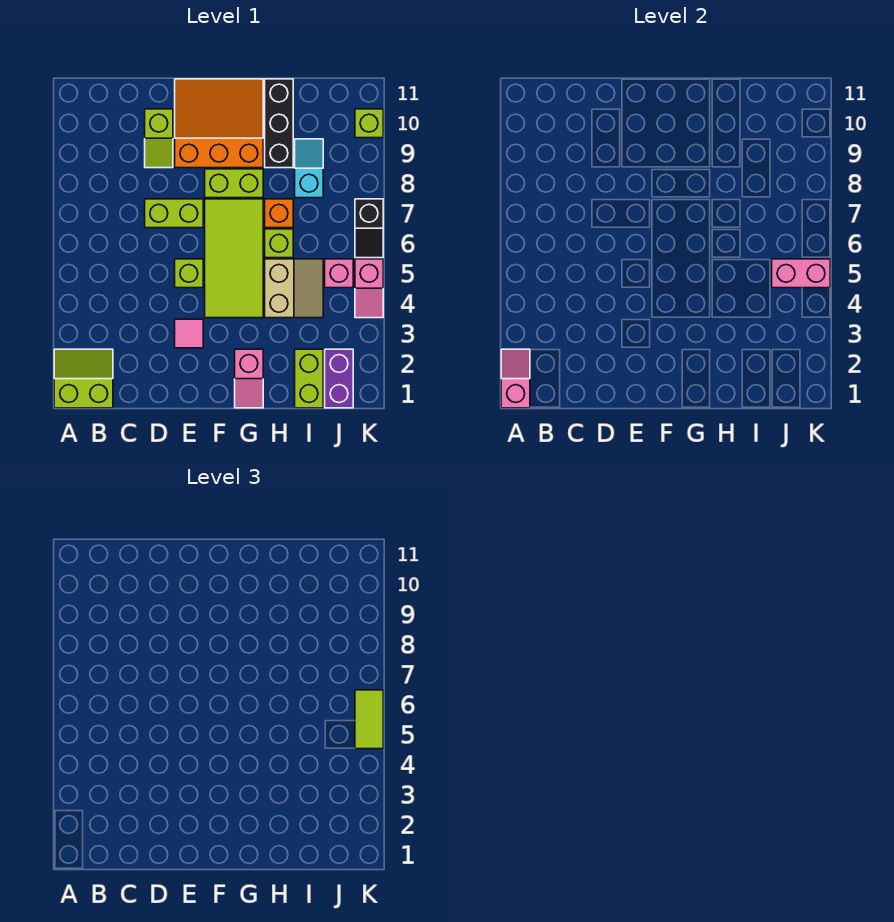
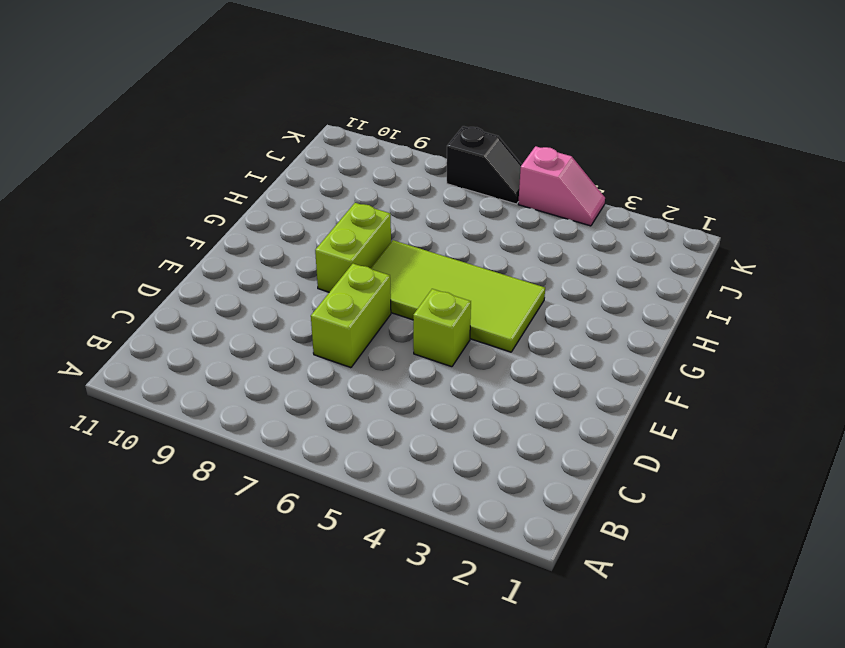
none -> lime slope A1:B2 level 1 top 1
none -> lime slope D9:D10 level 1 top 10
none -> pink tile E3 level 1

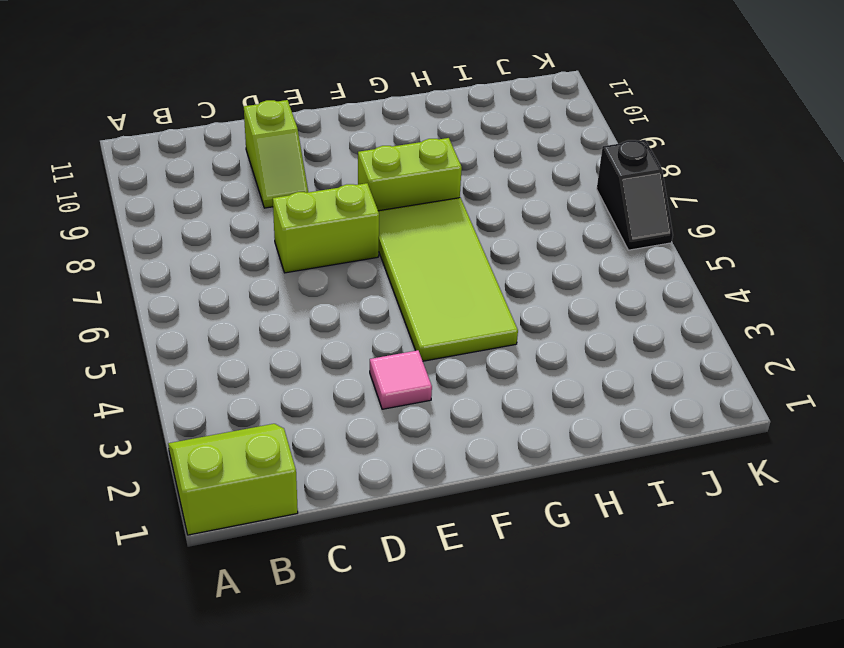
none -> lime brick E5 level 1
none -> orange slope E9:G11 level 1 top 9
none -> pink slope G1:G2 level 1 top 2

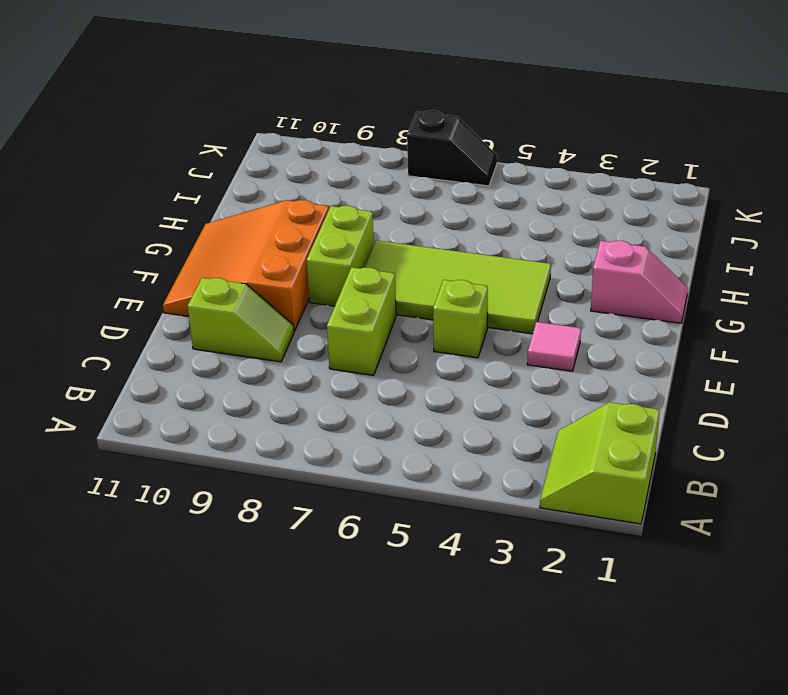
none -> tan slope H4:I5 level 1 top H
none -> lime brick H6 level 1
none -> orange brick H7 level 1

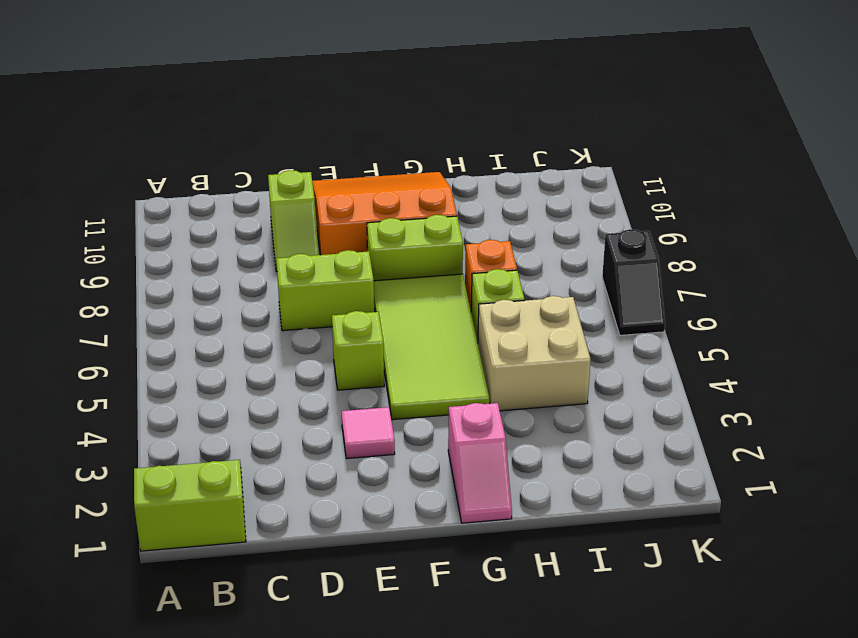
tan brick H4:I5 level 1 -> tan slope H4:I5 level 1 top H
none -> black brick H9:H11 level 1
none -> lime brick I1:I2 level 1
none -> cyan slope I8:I9 level 1 top 8

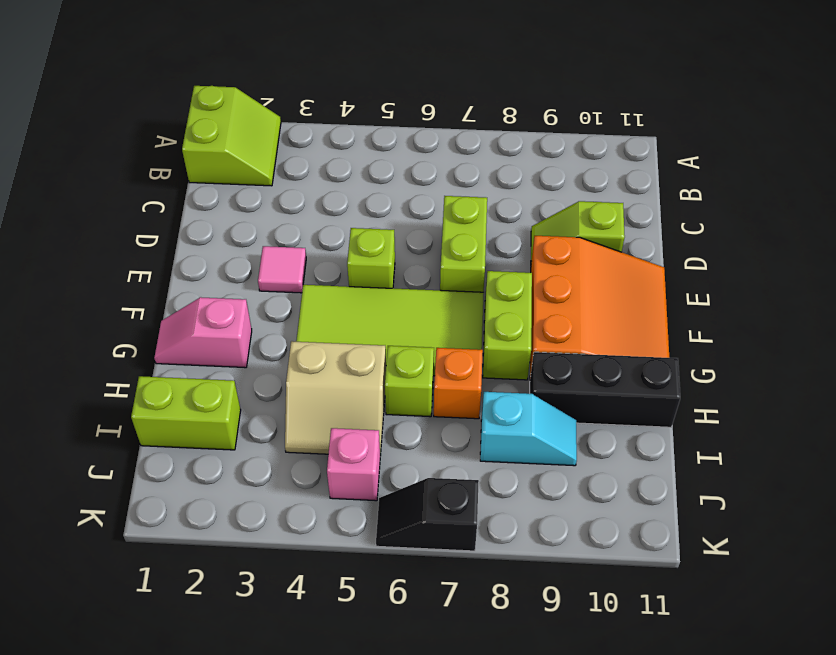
none -> purple brick J1:J2 level 1
none -> pink slope K4:K5 level 1 top 5
none -> lime brick K10 level 1

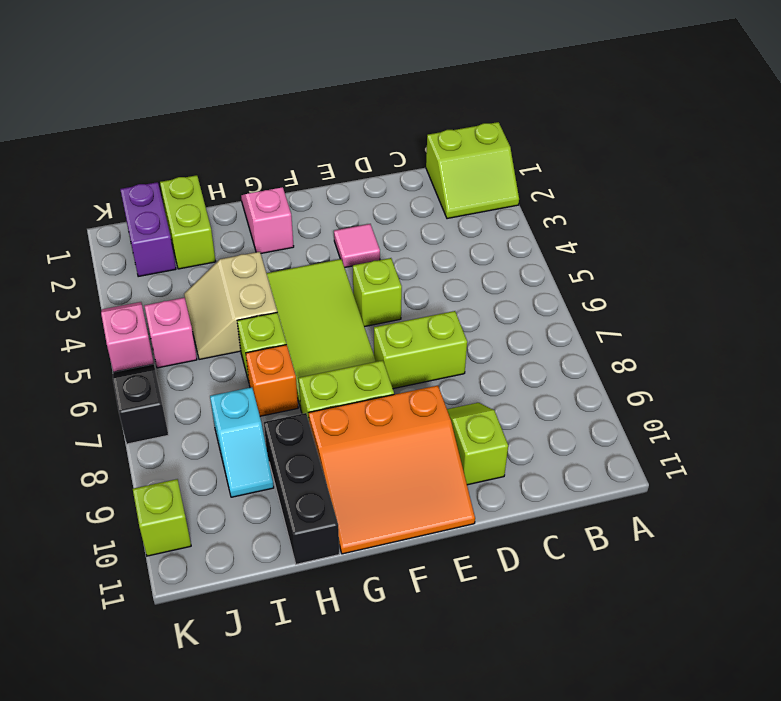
none -> pink slope A1:A2 level 2 top 1
none -> pink brick J5:K5 level 2
none -> lime tile K5:K6 level 3

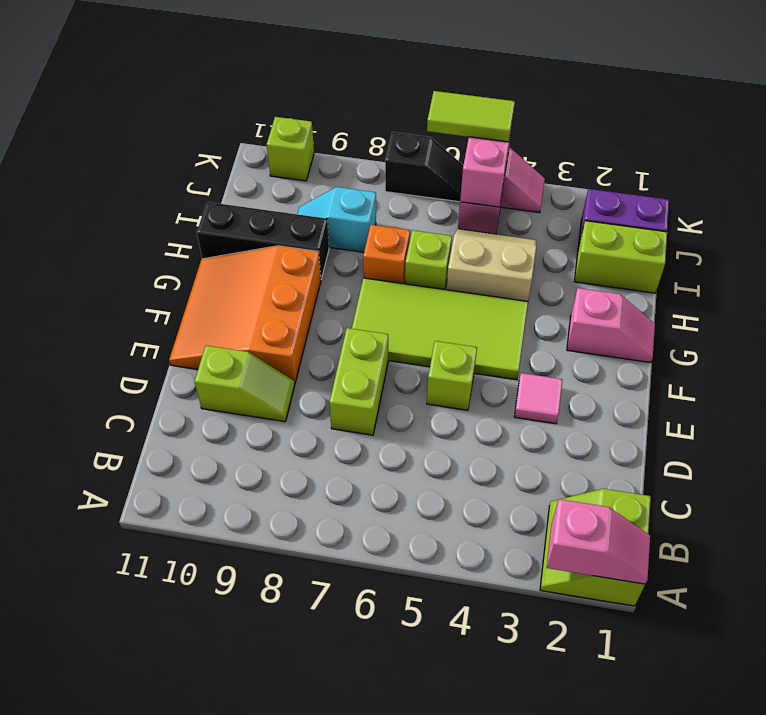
pink slope A1:A2 level 2 top 2 -> pink slope A1:A2 level 2 top 1
none -> lime brick F8:G8 level 1

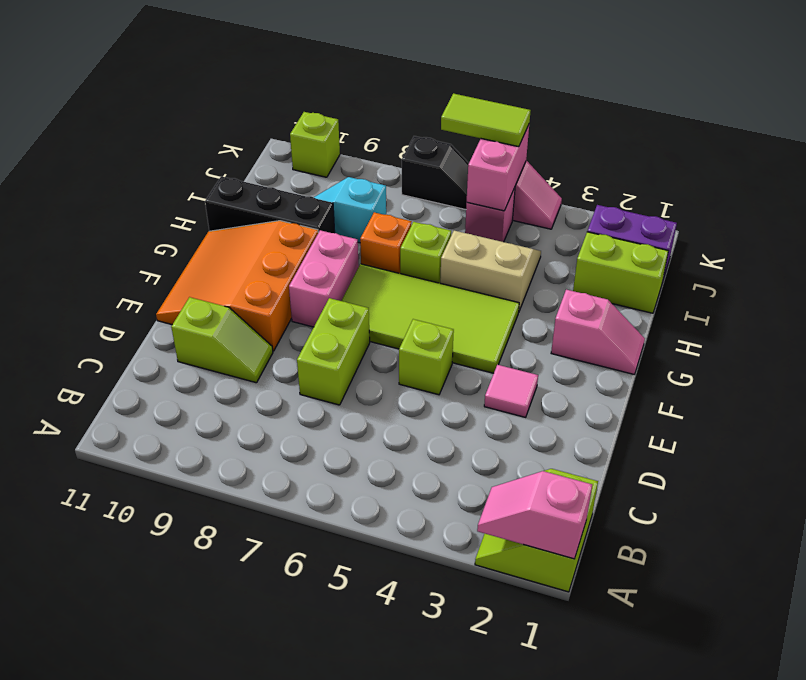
pink brick F8:G8 level 1 -> lime brick F8:G8 level 1

